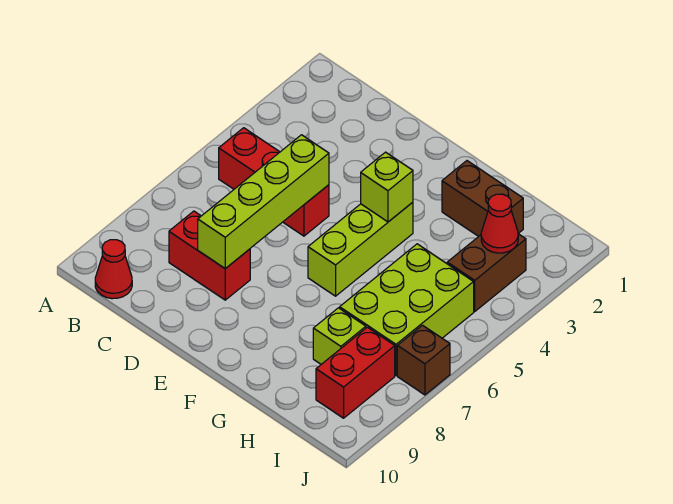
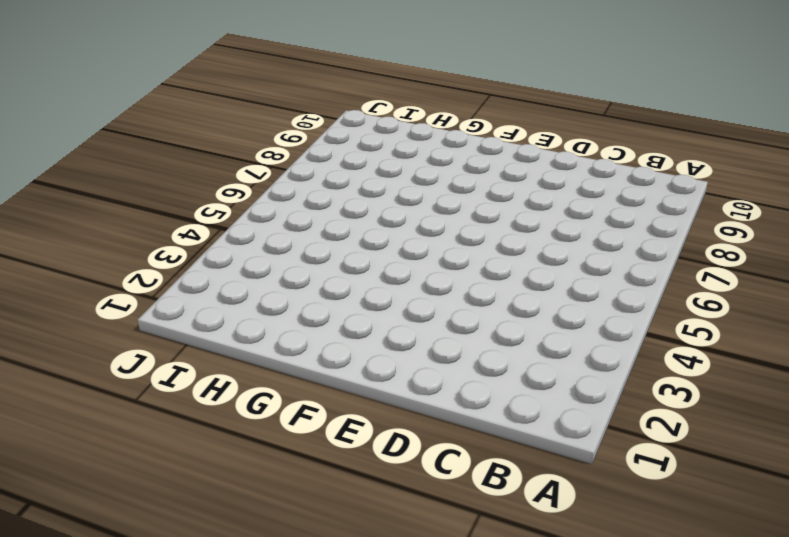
none -> red brick B5:D5 level 1
none -> red cone B10 level 1
none -> red brick C8:D8 level 1

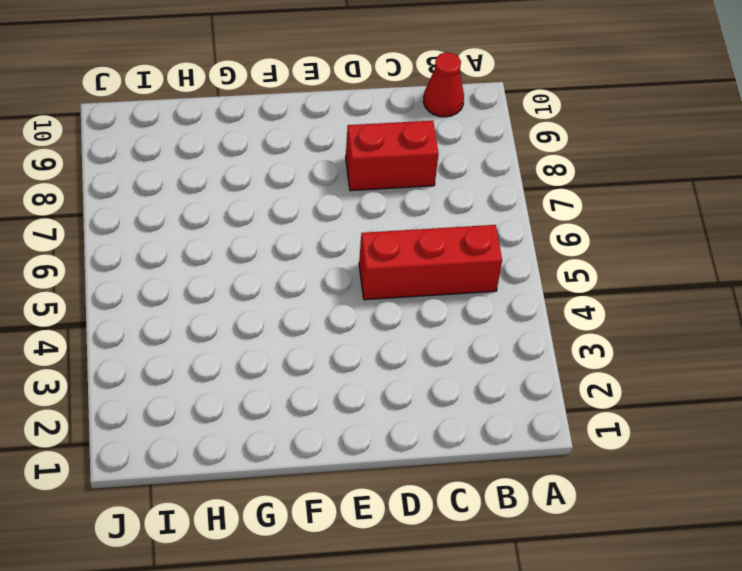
none -> lime brick F4:F6 level 1
none -> brown brick G2:H2 level 1
none -> lime brick H5:I7 level 1

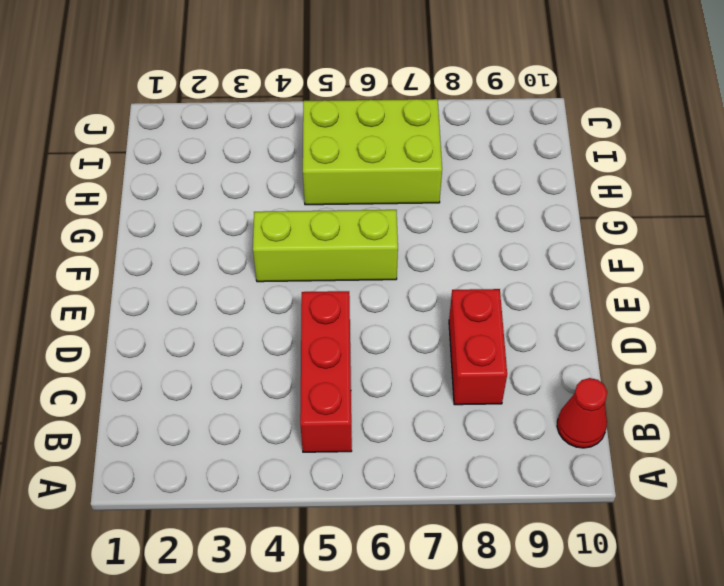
none -> brown brick G2:H2 level 1
none -> lime brick H8 level 1
none -> brown brick I3:I4 level 1

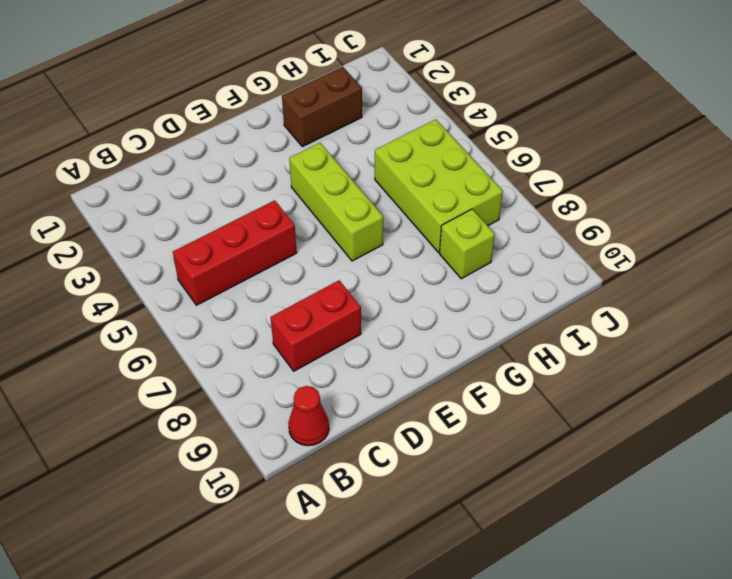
none -> brown brick I3:I4 level 1
none -> red brick I8:I9 level 1
none -> brown brick J7 level 1

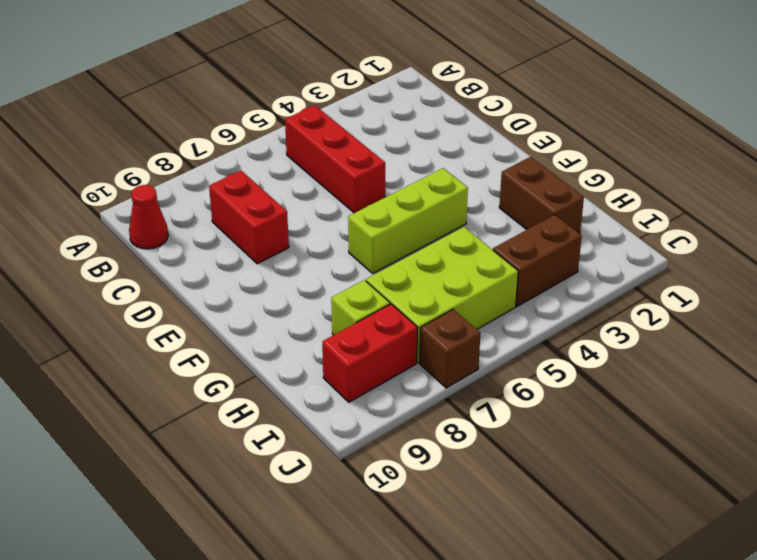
none -> lime brick D5:D8 level 2
none -> lime brick F4 level 2
none -> red cone I3 level 2

